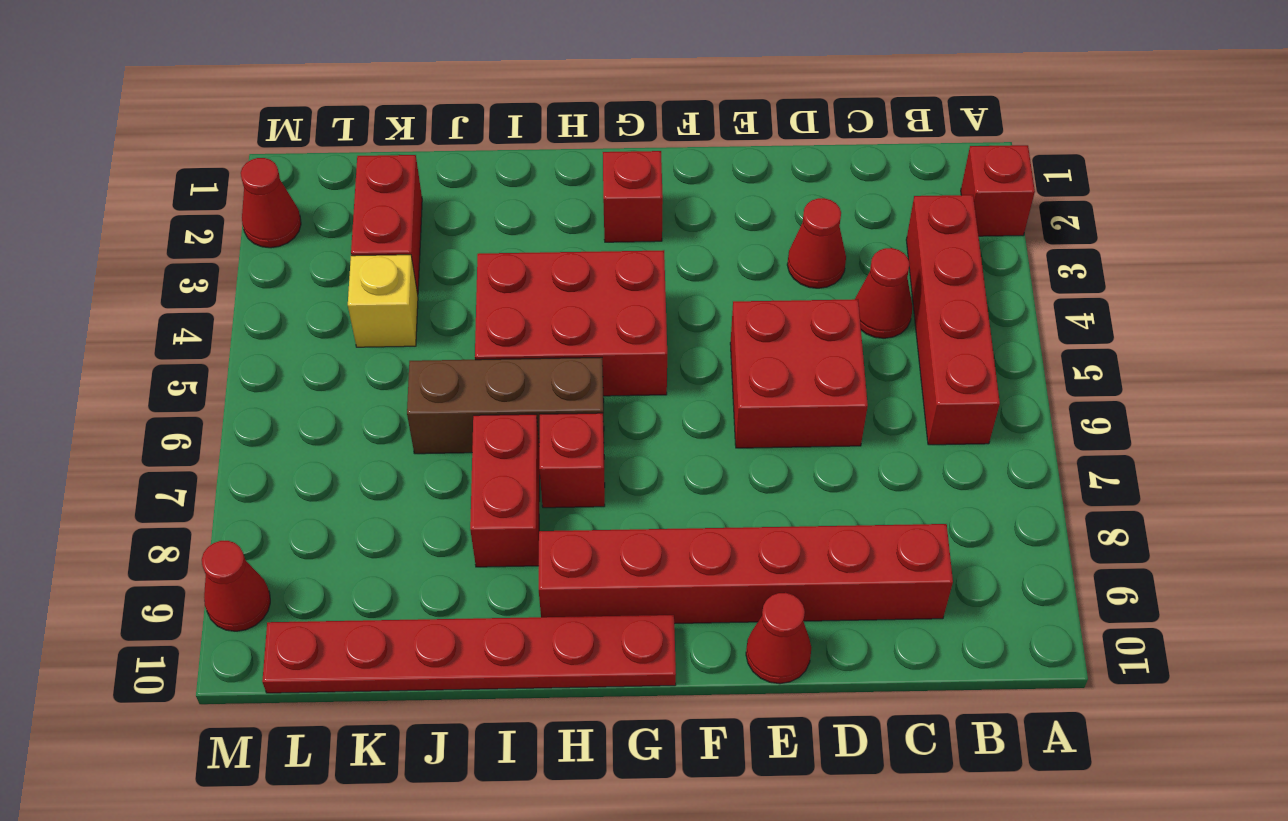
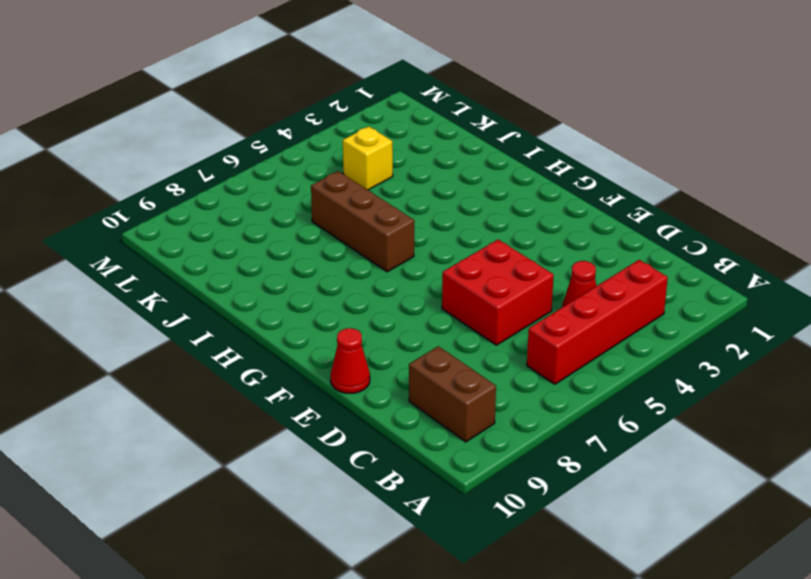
brown brick B9:C9 level 1 -> red brick C9:H9 level 1
none -> red brick A2 level 1
none -> red cone D3 level 1
none -> red brick G2 level 1

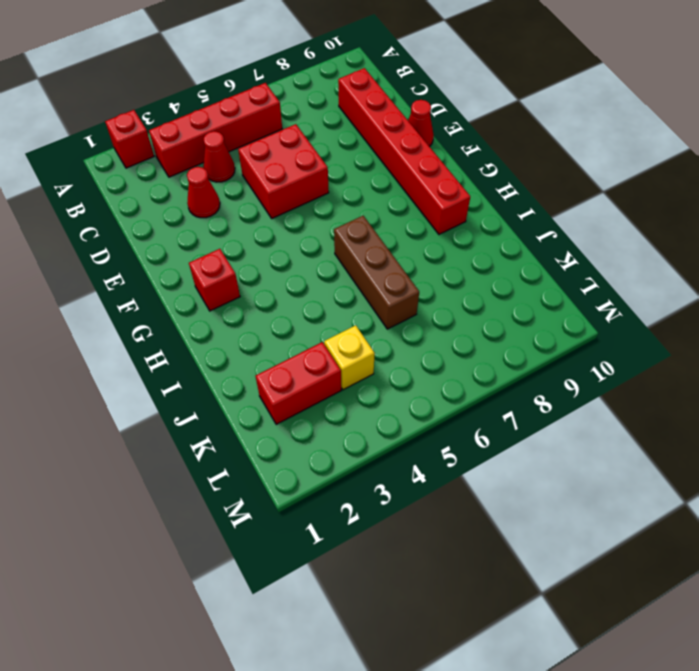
none -> red brick G4:I5 level 1
none -> red plate G10:L10 level 1
none -> red brick H7 level 1

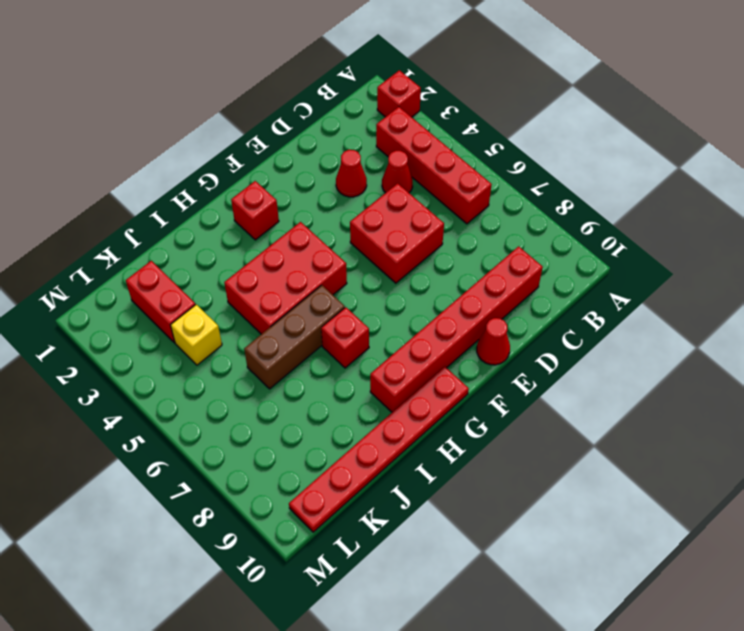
none -> red brick I7:I8 level 1
none -> red cone M2 level 1
none -> red cone M9 level 1

